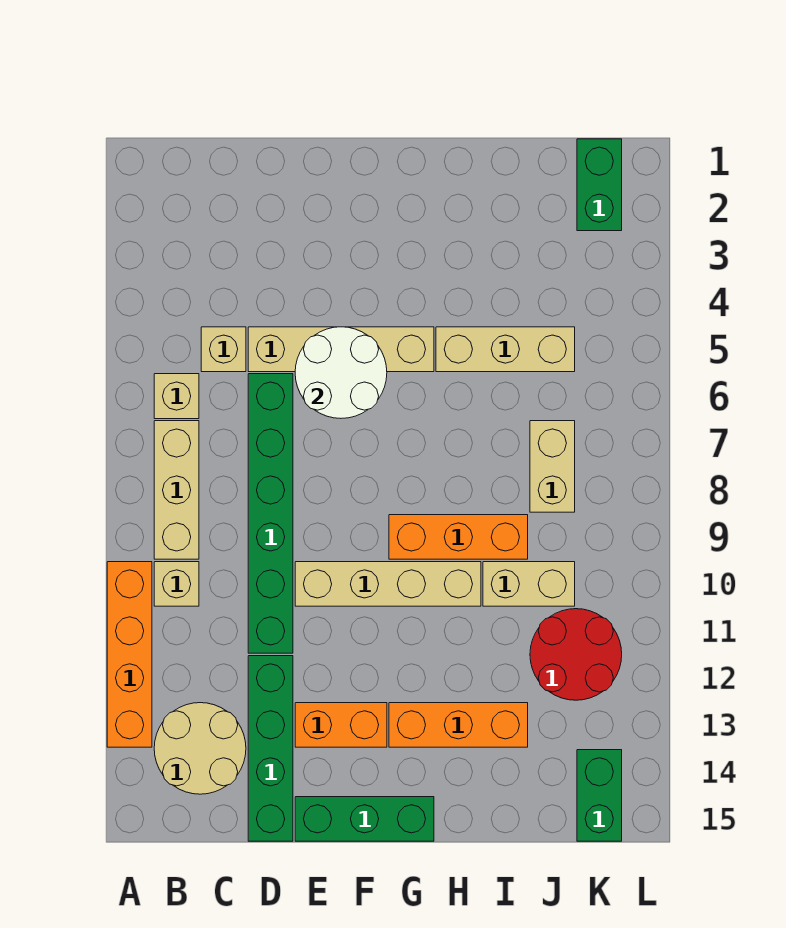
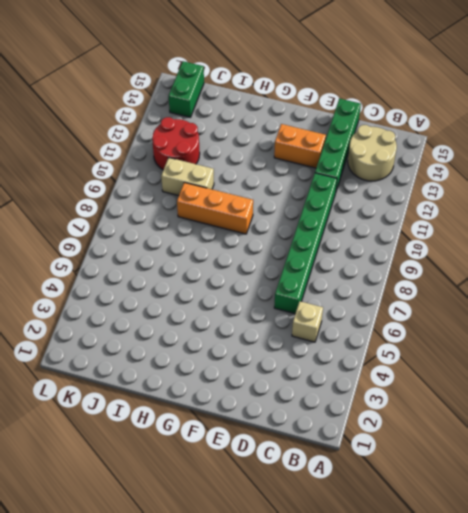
none -> orange brick A10:A13 level 1
none -> tan brick B6 level 1
none -> tan brick B7:B9 level 1

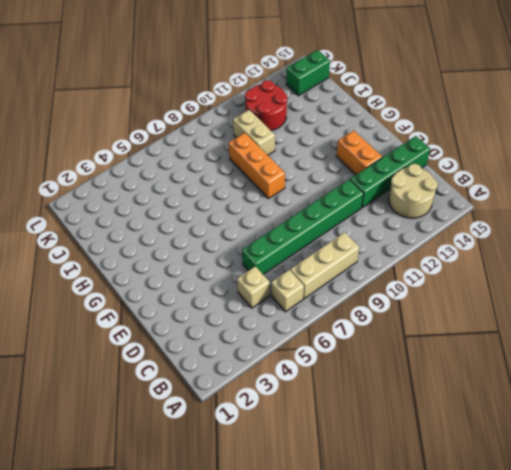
none -> orange brick A10:A13 level 1
none -> tan brick B10 level 1
none -> tan brick D5:G5 level 1

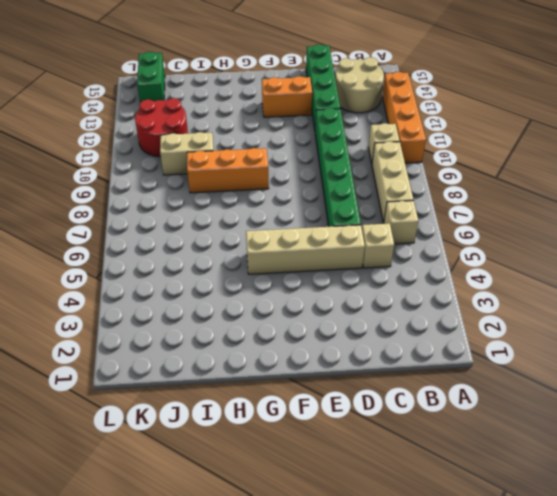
none -> tan brick E10:H10 level 1
none -> green brick E15:G15 level 1
none -> orange brick G13:I13 level 1

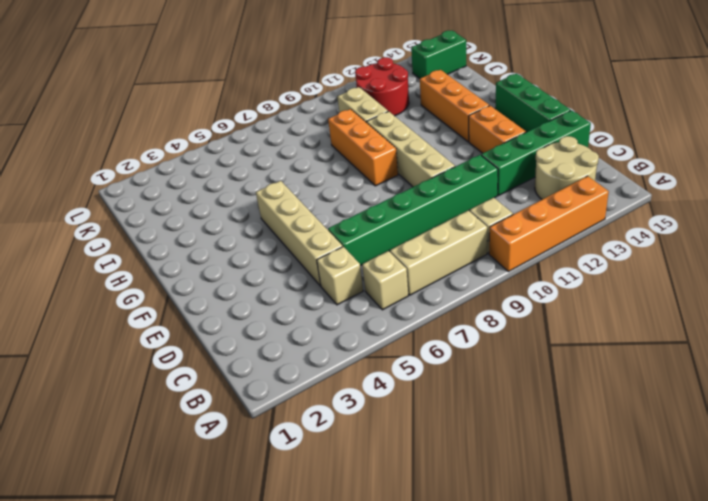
none -> tan brick H5:J5 level 1
none -> tan brick J7:J8 level 1
none -> green brick K1:K2 level 1

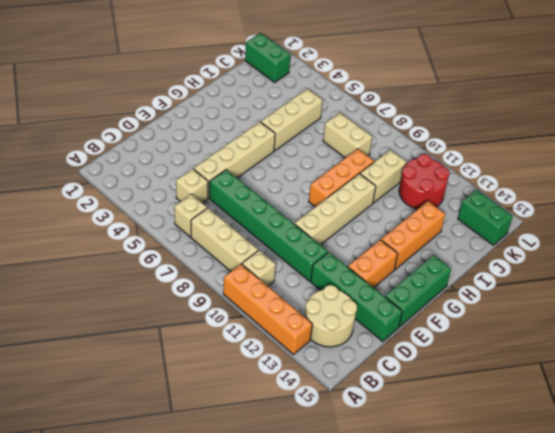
none -> white round brick E5:F6 level 2

